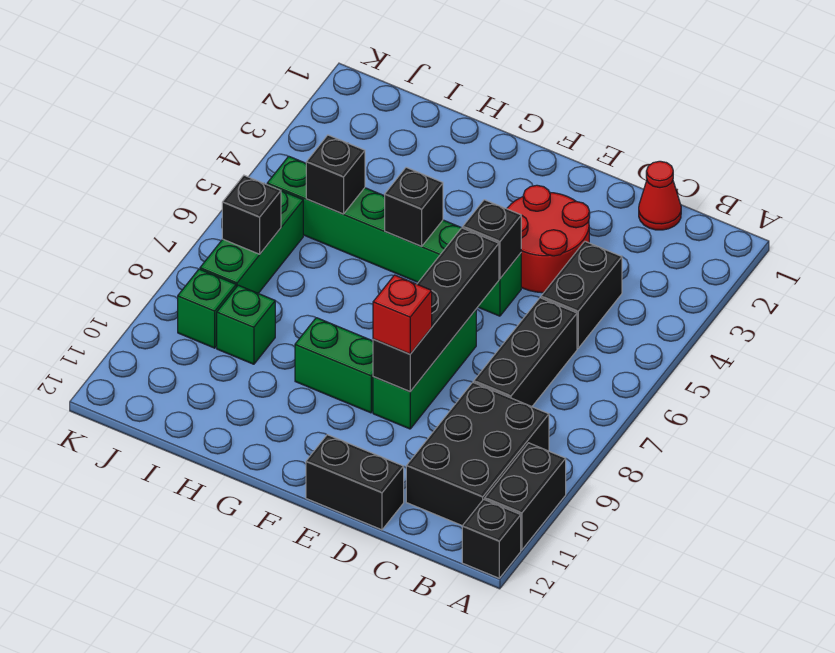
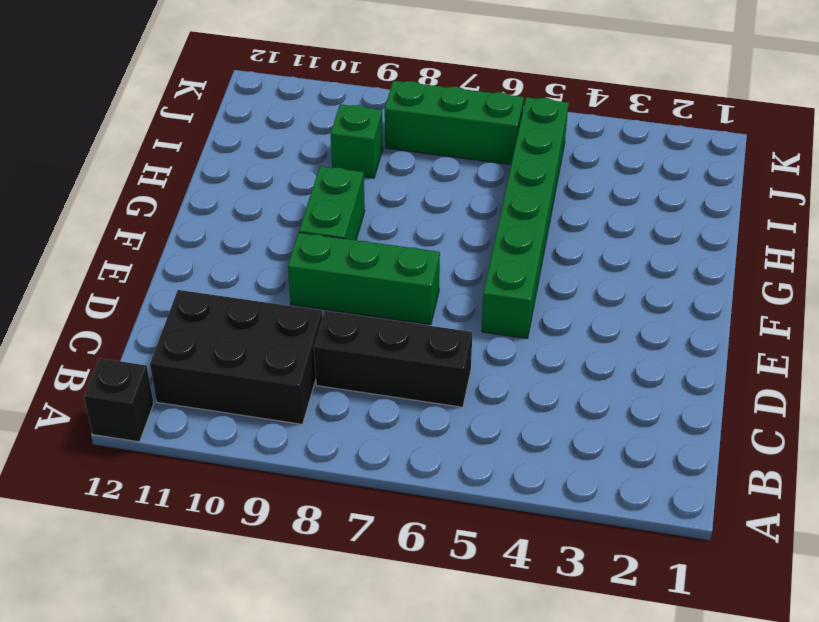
none -> black brick A10:A11 level 1
none -> red cone C1 level 1
none -> black brick C4:C5 level 1

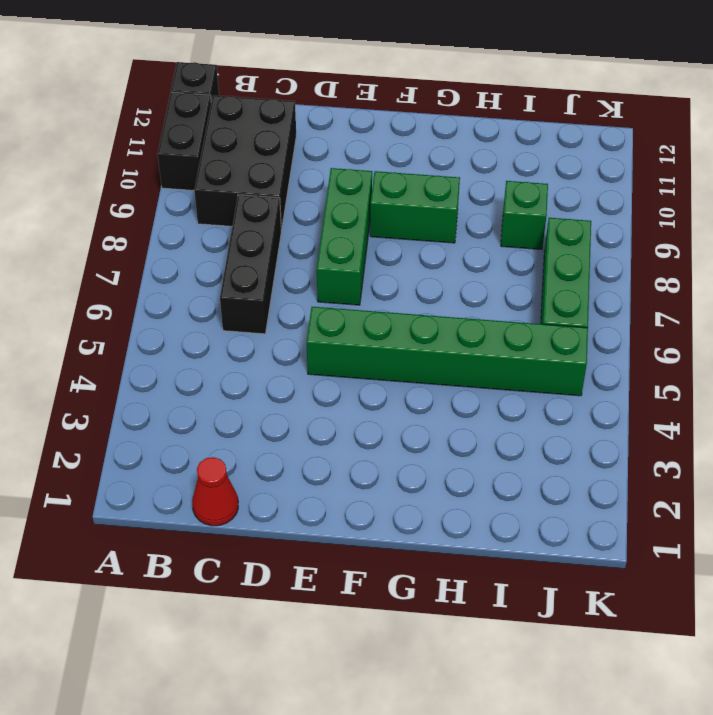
none -> black brick C4:C5 level 1
none -> red round brick D3:E4 level 1
none -> black brick D12:E12 level 1

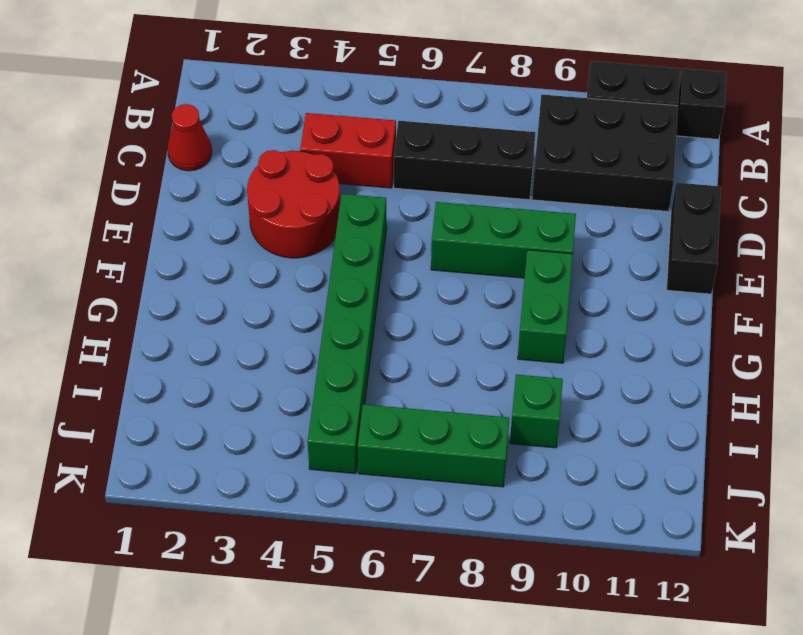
red brick C4:C5 level 1 -> black brick C4:C5 level 1
none -> green brick J9 level 1
none -> black brick E5 level 2
none -> black brick E6:E9 level 2

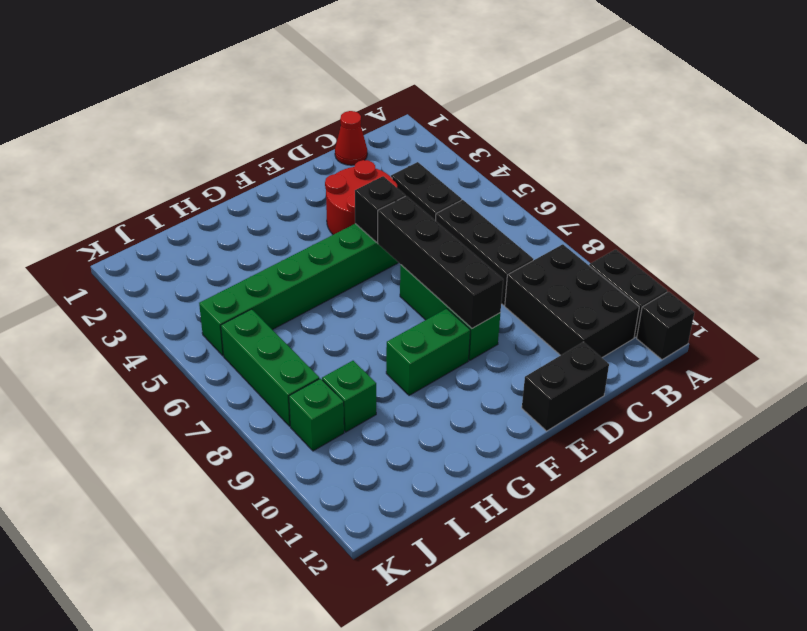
none -> black brick G5 level 2
none -> black brick I5 level 2
none -> black brick J7 level 2

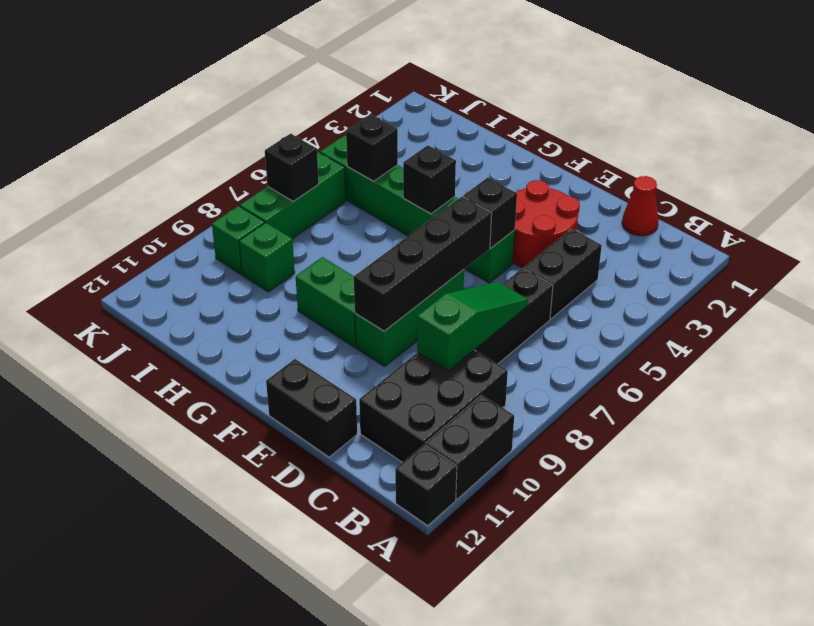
green slope C7:C9 level 2 top 9 -> none
none -> red brick E9 level 3

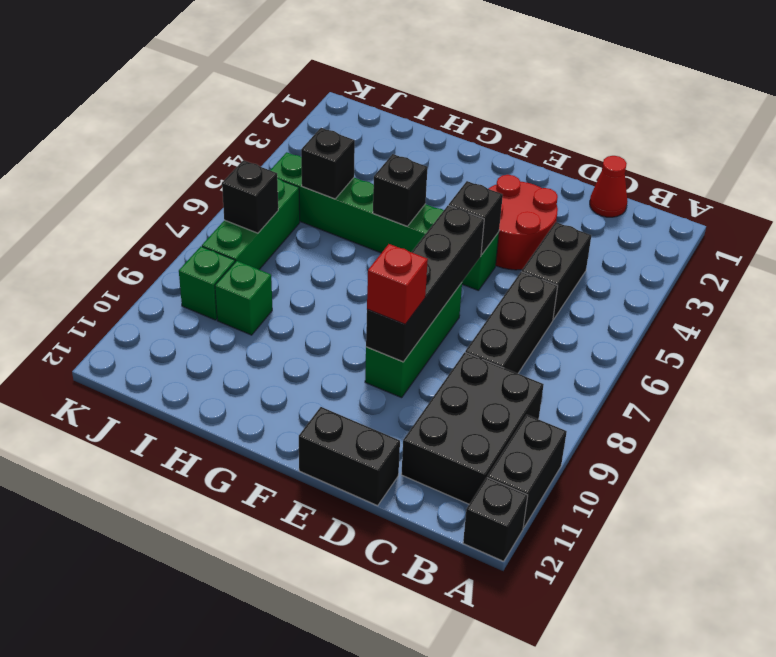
none -> green brick F9:G9 level 1

